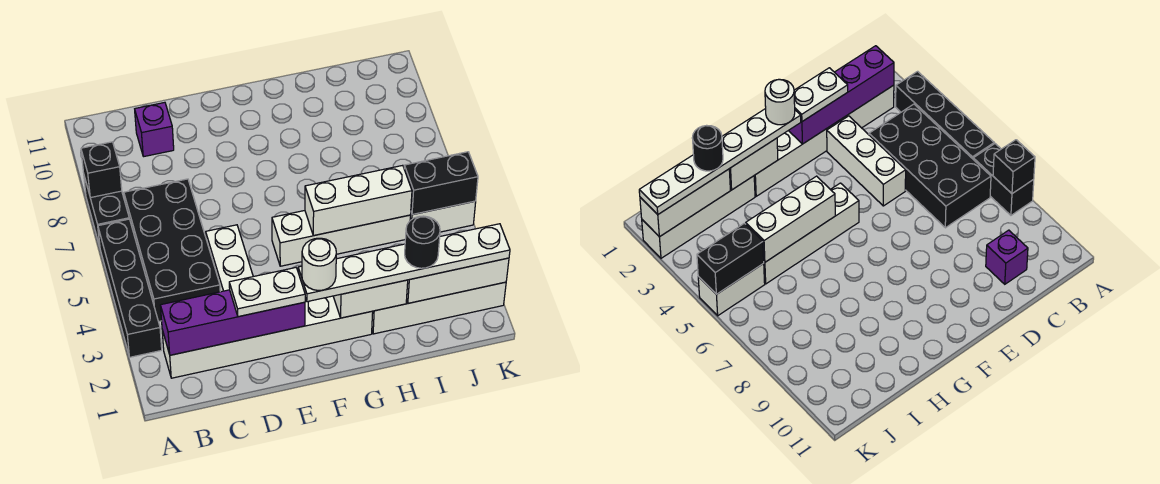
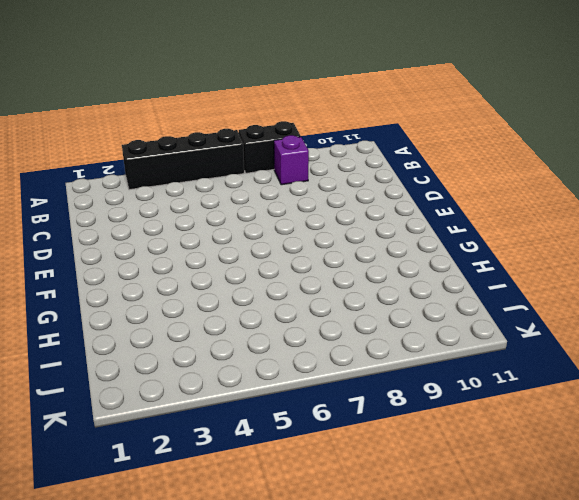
purple brick B8 level 1 -> purple brick C10 level 1
none -> white brick B2:G2 level 1
none -> black brick B4:C7 level 1
none -> white brick D3:D5 level 1

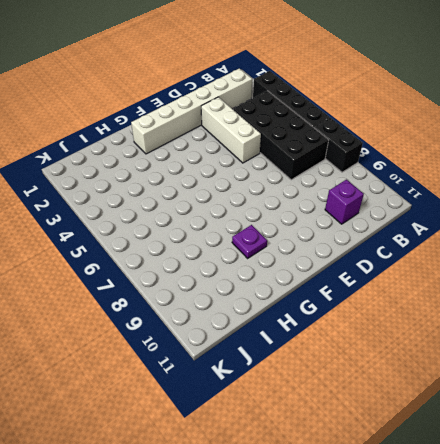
purple plate G9 level 1 -> none
none -> white brick F5:I5 level 1
none -> white brick H2:K2 level 1
none -> white brick J5:K5 level 1

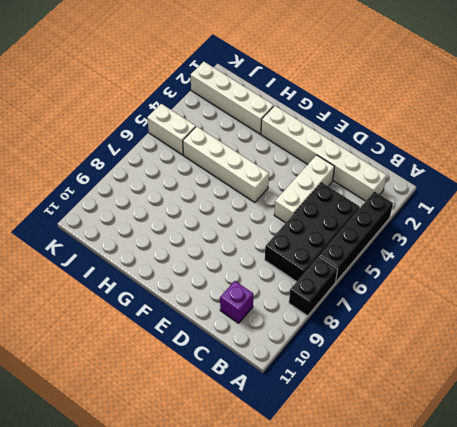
none -> black brick A8 level 2
none -> purple brick B2:E2 level 2
none -> white brick G2:H2 level 2

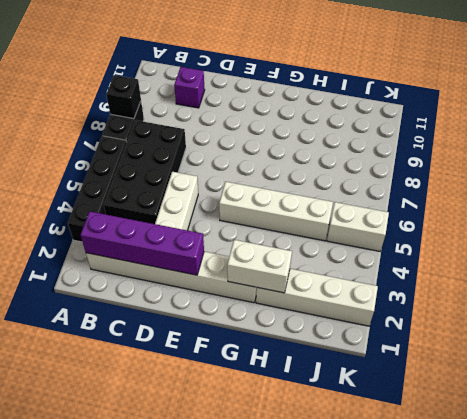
none -> white brick G5:I5 level 2
none -> white brick I2:K2 level 2
none -> black brick J5:K5 level 2

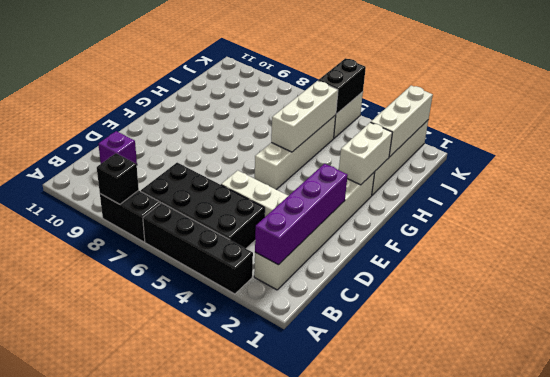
none -> white plate D2:E2 level 3
none -> white plate F2:K2 level 3
none -> white round brick F2 level 4

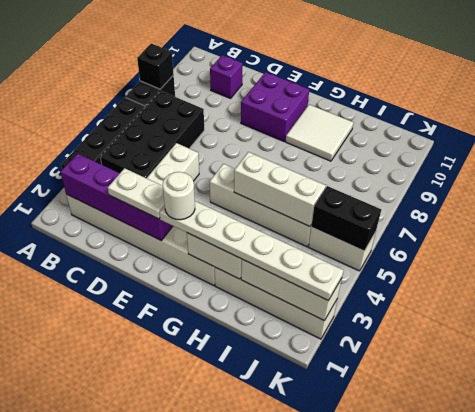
purple brick E9:F10 level 1 -> none
white tile G9:H10 level 1 -> none
none -> black round brick I2 level 4

